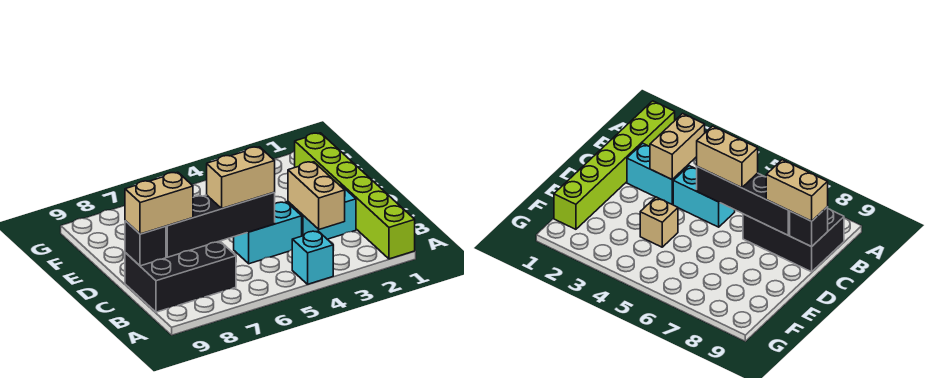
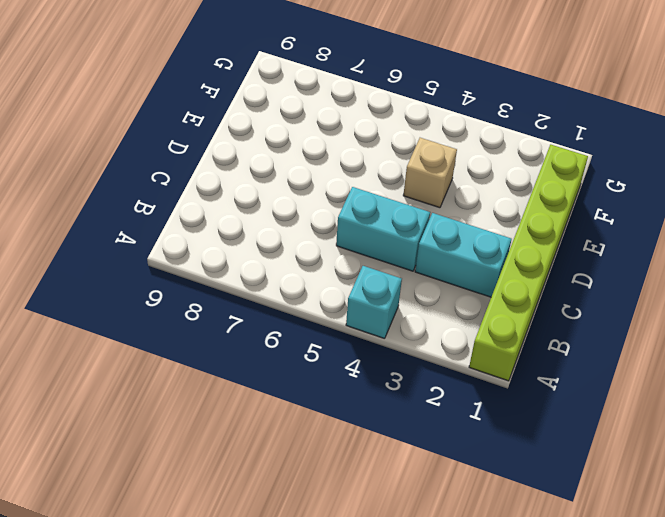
none -> black brick B7:C9 level 1
none -> tan brick B3:C3 level 2

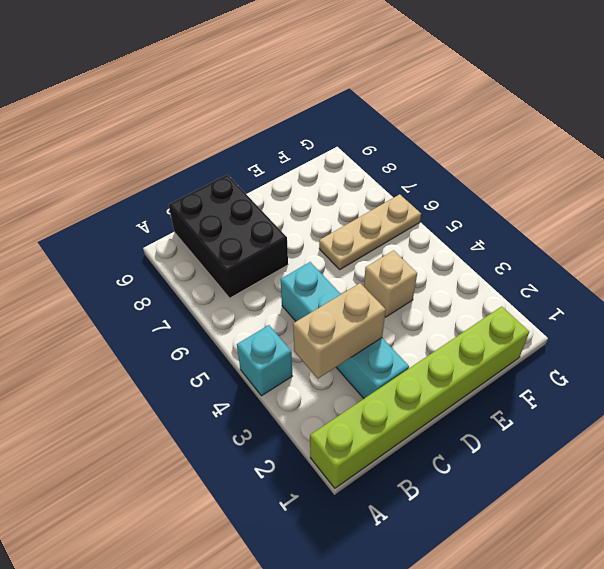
tan plate E6:G6 level 1 -> none
none -> black brick C5:C8 level 2
none -> black brick C9 level 2

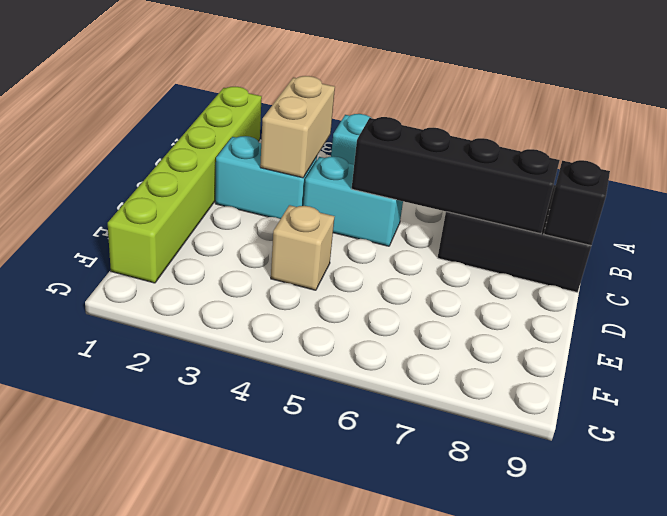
none -> tan brick C5:C6 level 3
none -> tan brick C8:C9 level 3

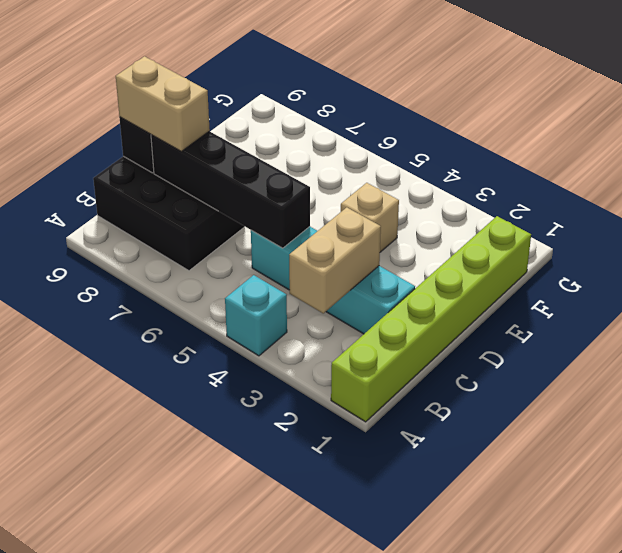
none -> tan brick C5:C6 level 3

